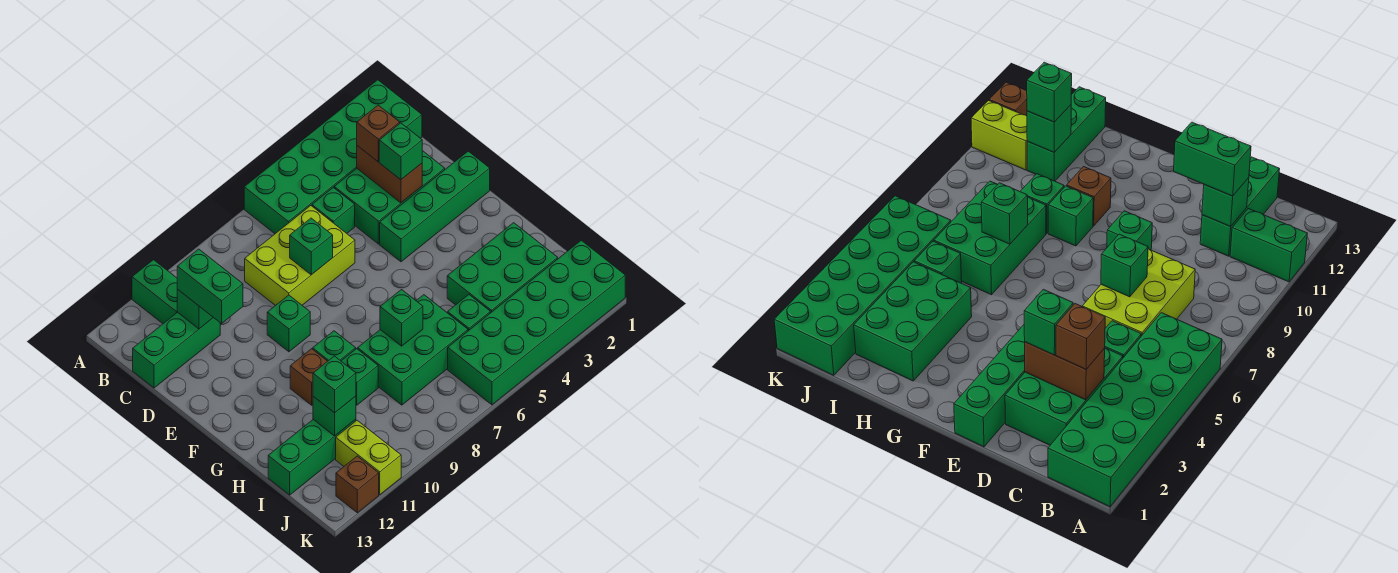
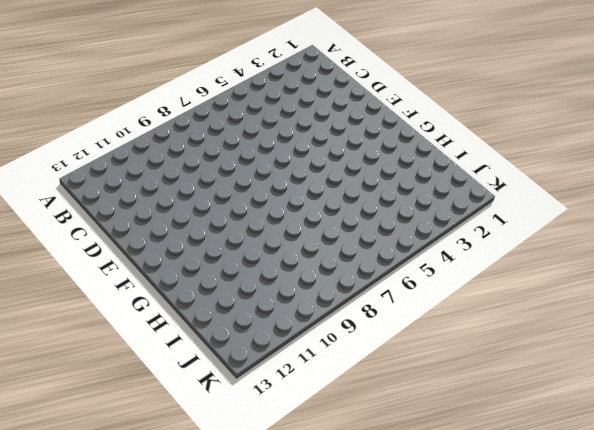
none -> green brick A1:B6 level 1
none -> green brick A11:B11 level 1
none -> green brick C2:D4 level 1

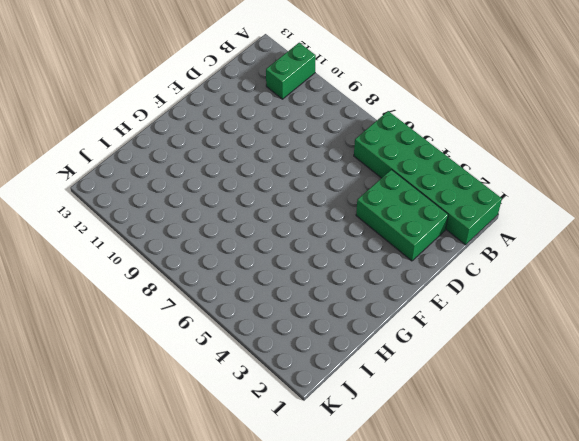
none -> green brick C5 level 1
none -> lime brick C6:D8 level 1
none -> green brick C11:C13 level 1

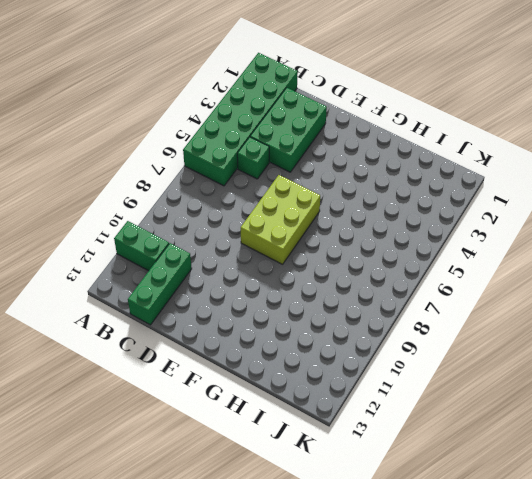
lime brick E6:F8 level 1 -> lime brick C6:D8 level 1
none -> green brick E1:E4 level 1
none -> green brick E9 level 1
none -> green brick G9 level 1

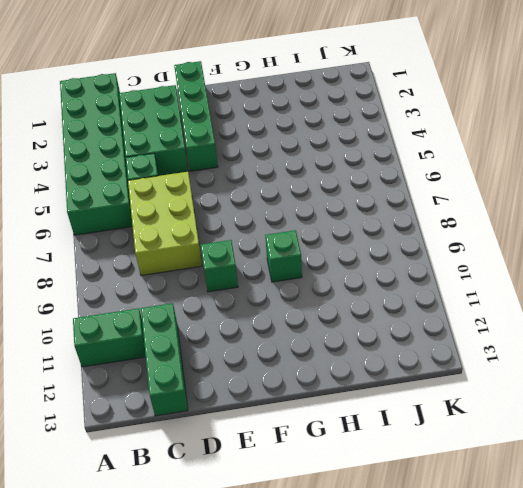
none -> brown brick G10 level 1
none -> green brick H2:I4 level 1
none -> green brick H6:I8 level 1

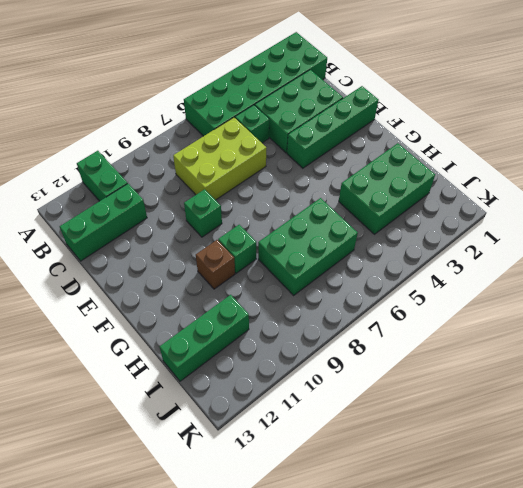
none -> green brick H9 level 1
none -> green brick I5 level 1
none -> green brick J1:K6 level 1

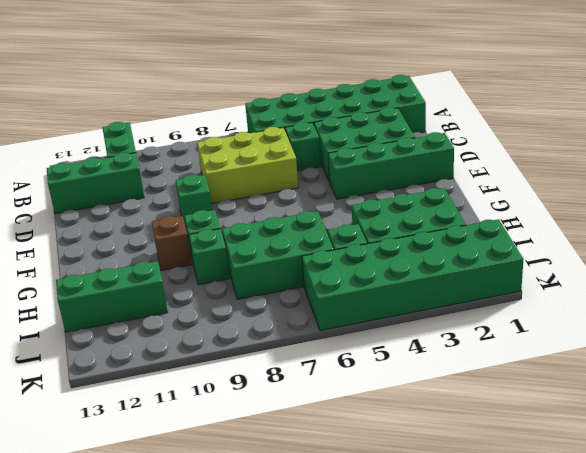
none -> lime brick J11:K11 level 1
none -> brown brick K12 level 1
none -> brown brick C3:D3 level 2

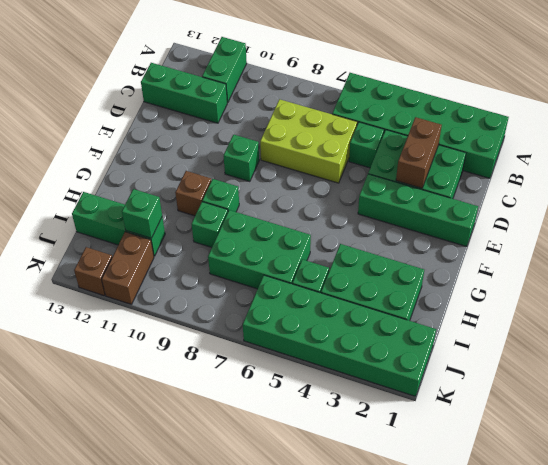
brown brick J11:K11 level 1 -> lime brick J11:K11 level 1
none -> green brick C11 level 2
none -> green brick D7 level 2
none -> green brick H7 level 2

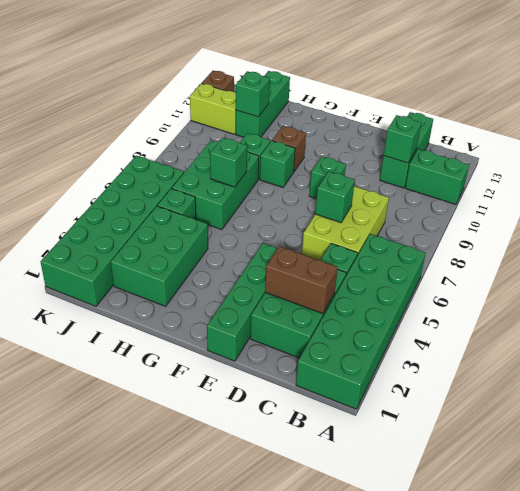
none -> brown brick C3 level 3
none -> green brick C11:D11 level 3
none -> green brick D3 level 3

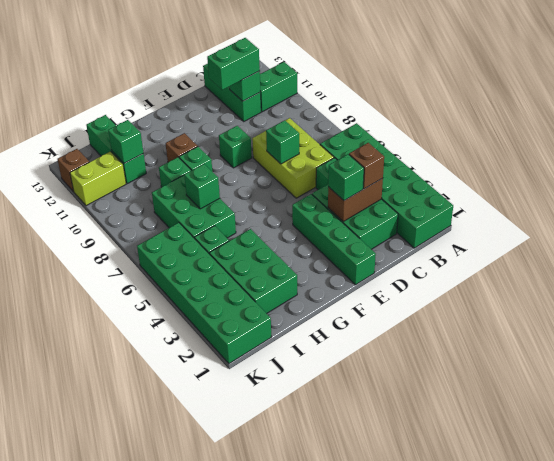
none -> green brick I11 level 3

